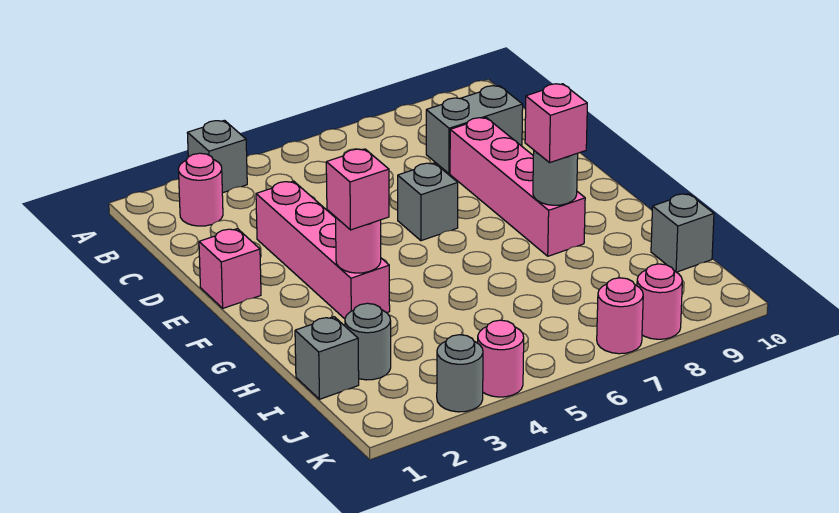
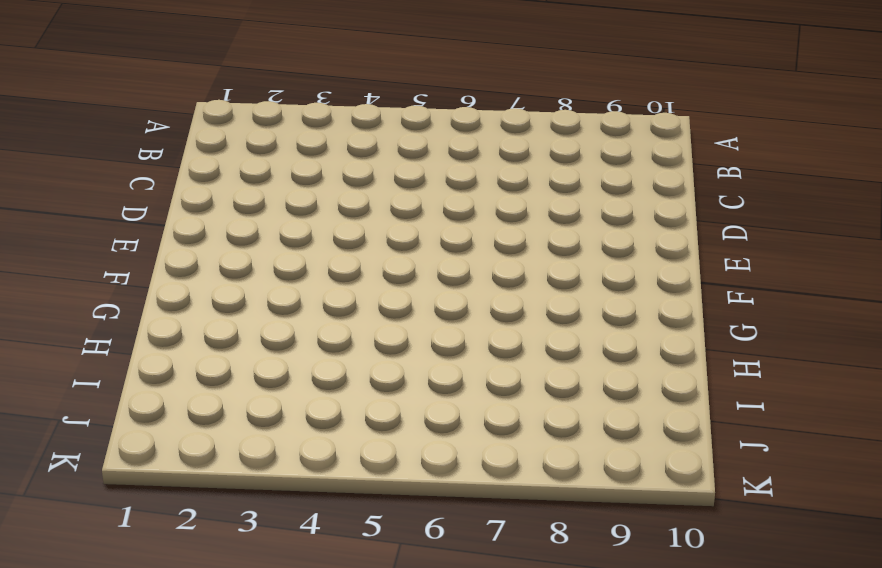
none -> grey brick A3 level 1
none -> pink round brick B2 level 1
none -> grey brick C8:C9 level 1

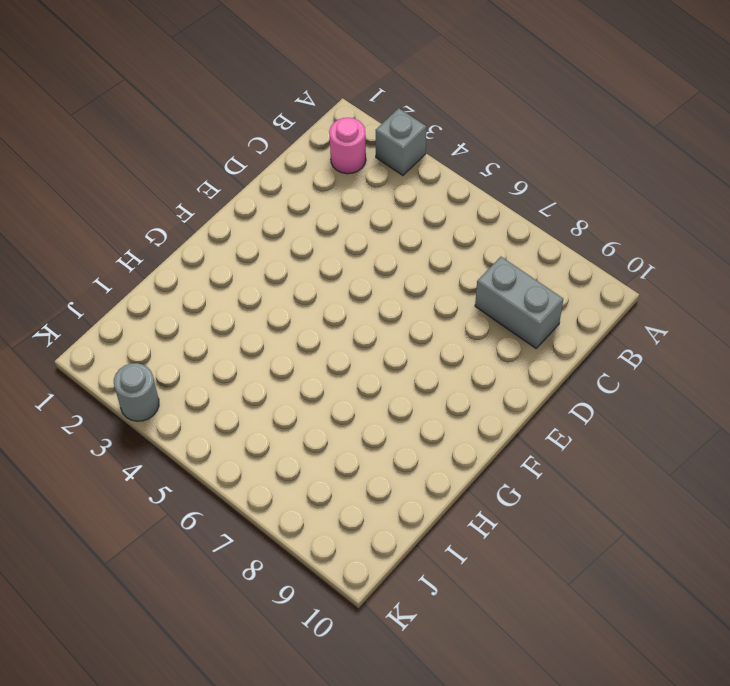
none -> pink brick D3:G3 level 1
none -> pink brick D8:G8 level 1
none -> pink brick E1 level 1

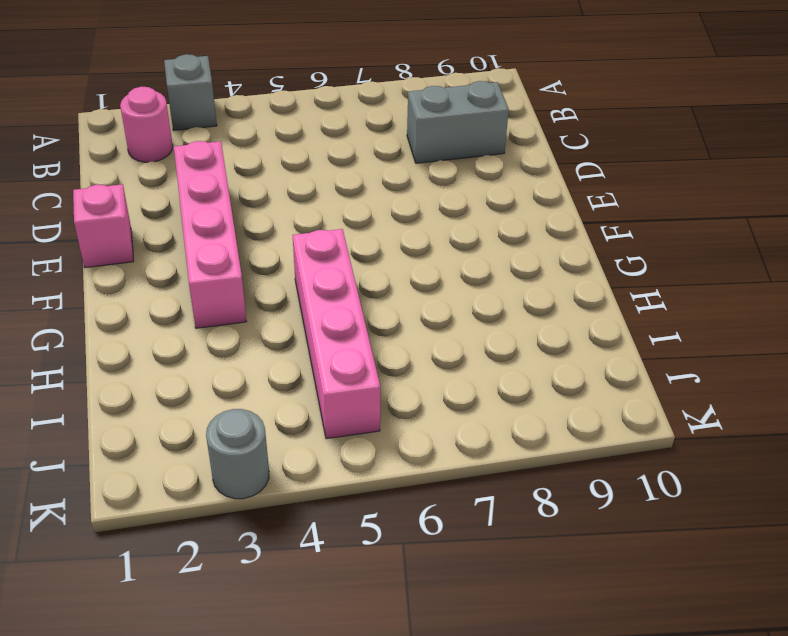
pink brick G5:J5 level 1 -> pink brick D8:G8 level 1
none -> grey brick E6 level 1
none -> grey brick I1 level 1
none -> grey round brick I2 level 1

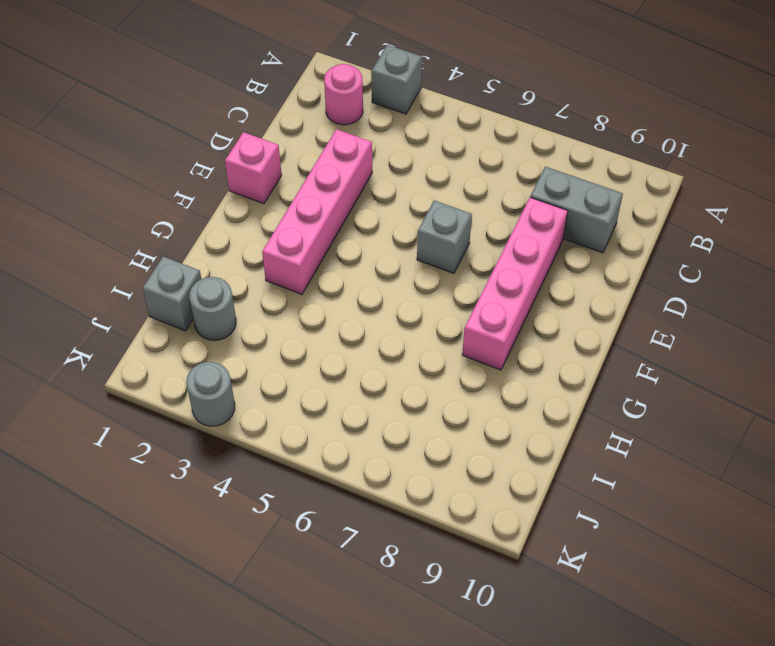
none -> grey brick I10 level 1
none -> pink round brick K4 level 1
none -> pink round brick K7 level 1

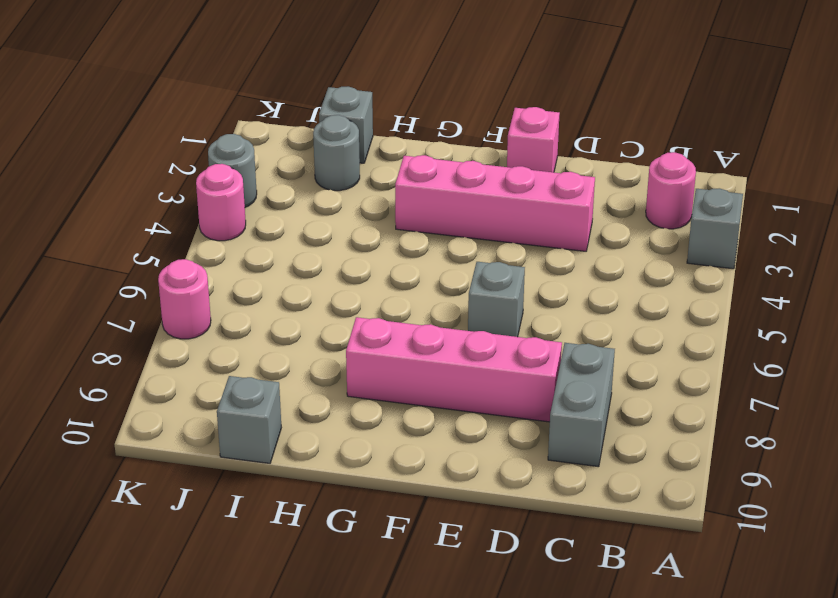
none -> pink round brick K8 level 1
none -> pink round brick G3 level 2
none -> grey round brick G8 level 2

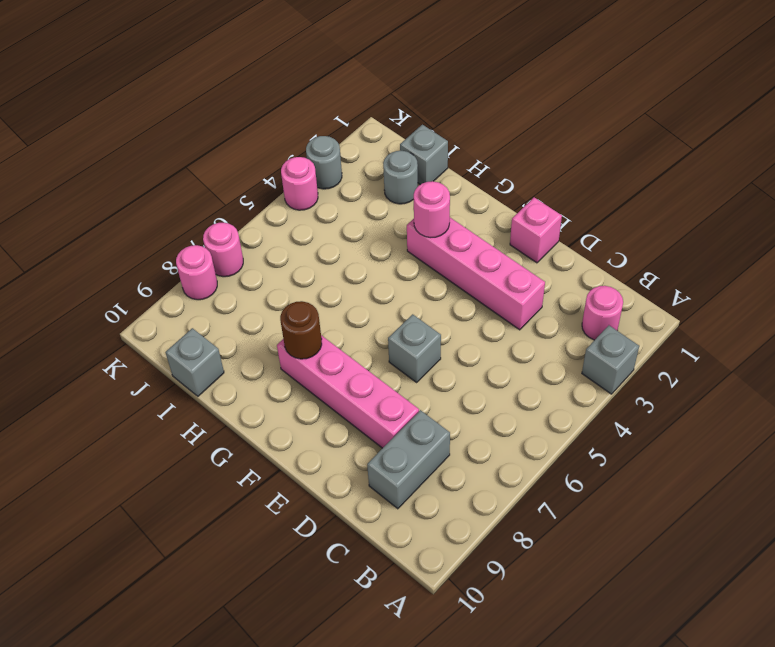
brown round brick G8 level 2 -> grey round brick G8 level 2
none -> pink brick G3 level 3
none -> pink brick G8 level 3

